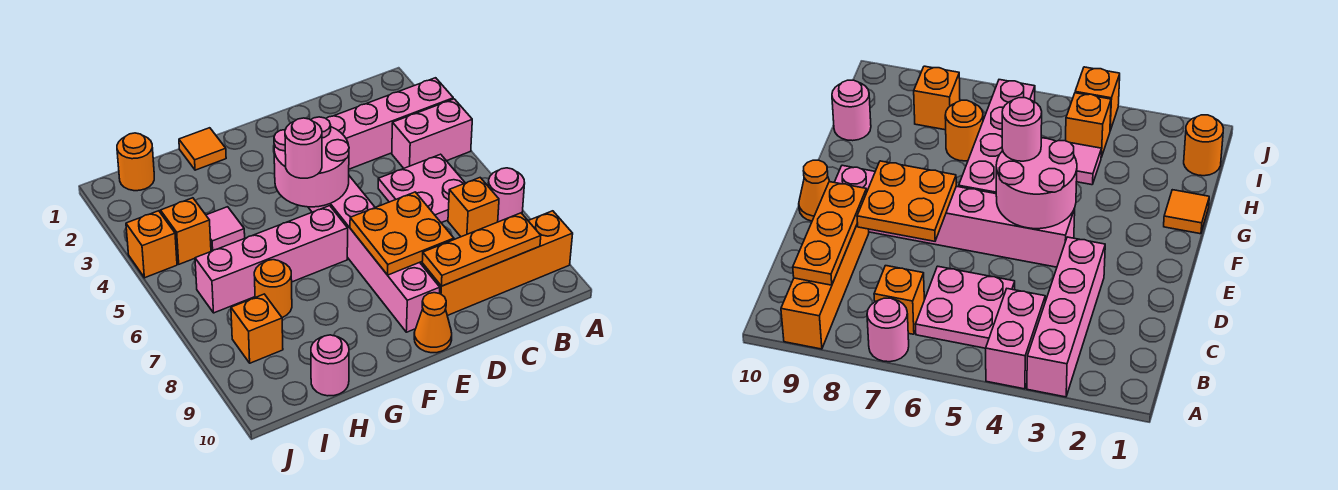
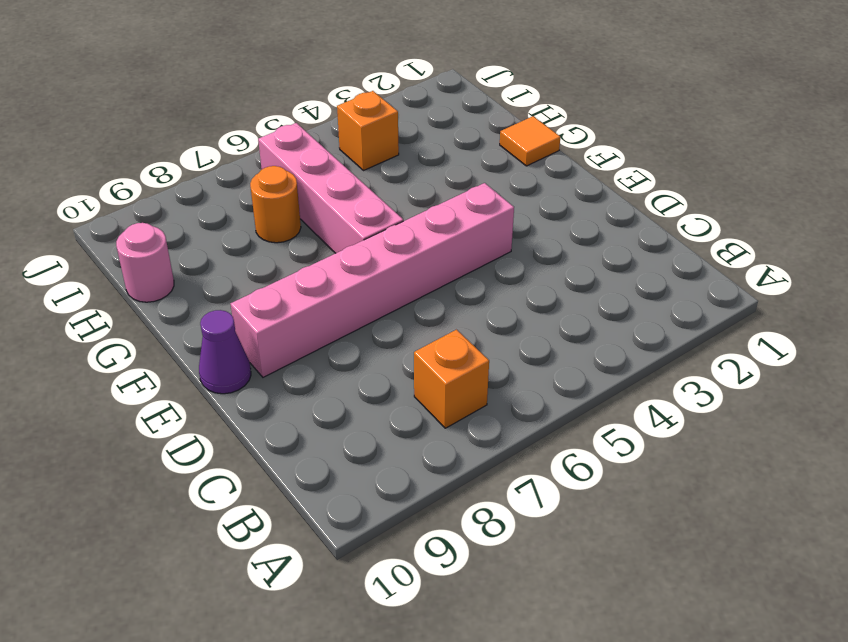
purple cone E10 level 1 -> orange cone E10 level 1
none -> pink brick A3:D3 level 1
none -> pink brick A4:B4 level 1
none -> pink round brick A7 level 1

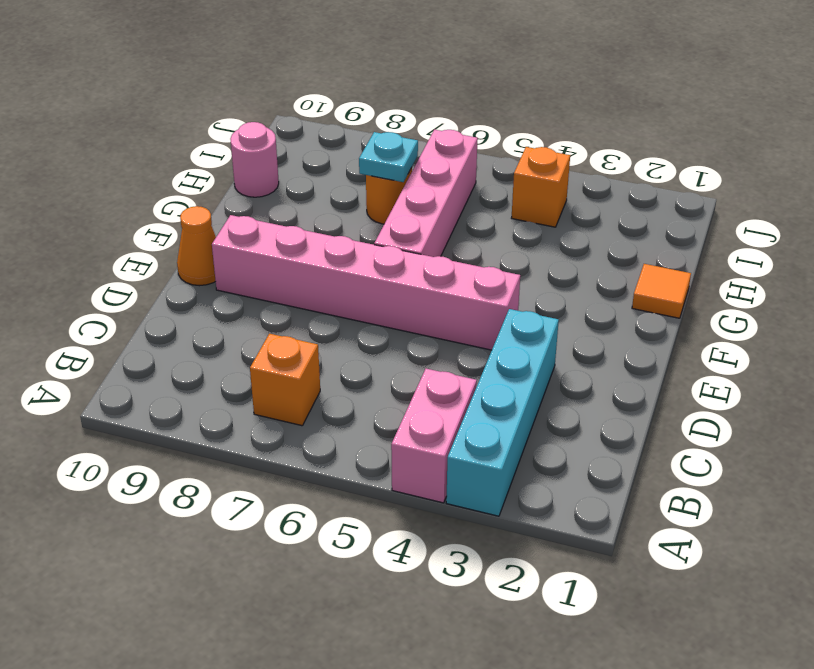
cyan brick A3:D3 level 1 -> pink brick A3:D3 level 1
cyan plate H7 level 2 -> none
none -> pink round brick A7 level 1
none -> orange brick A9:D9 level 1
none -> pink plate B5:C6 level 1

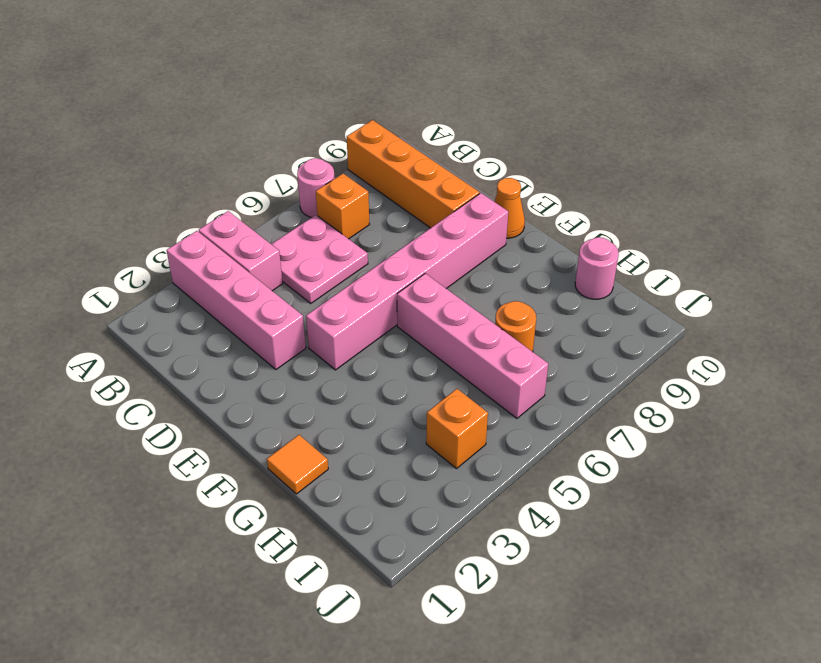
none -> pink tile H4 level 1
none -> orange round brick I1 level 1
none -> orange brick I8 level 1

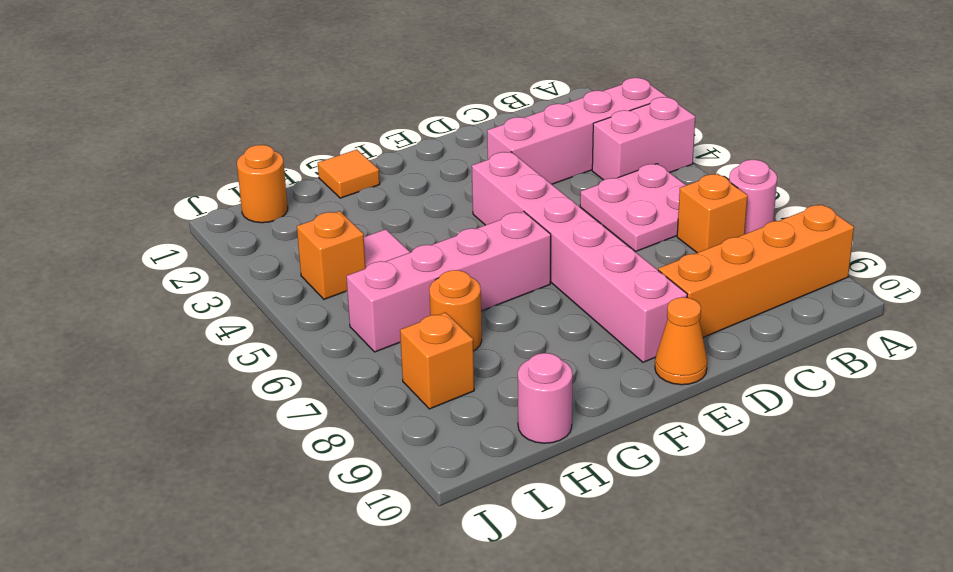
none -> orange brick J4 level 1
none -> orange plate B9:D9 level 2
none -> orange plate D7:E8 level 2

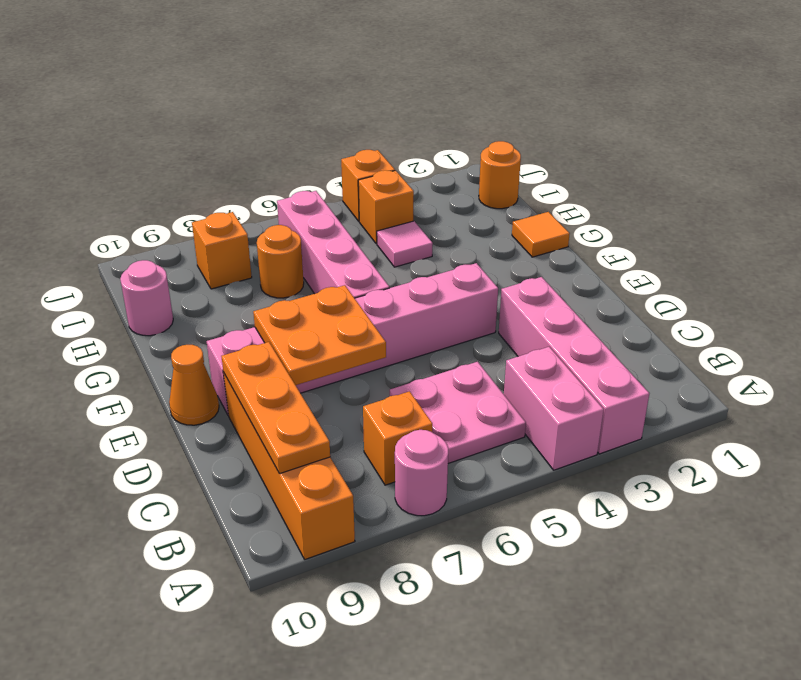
none -> pink round brick E4:F5 level 2
none -> pink round brick F5 level 3

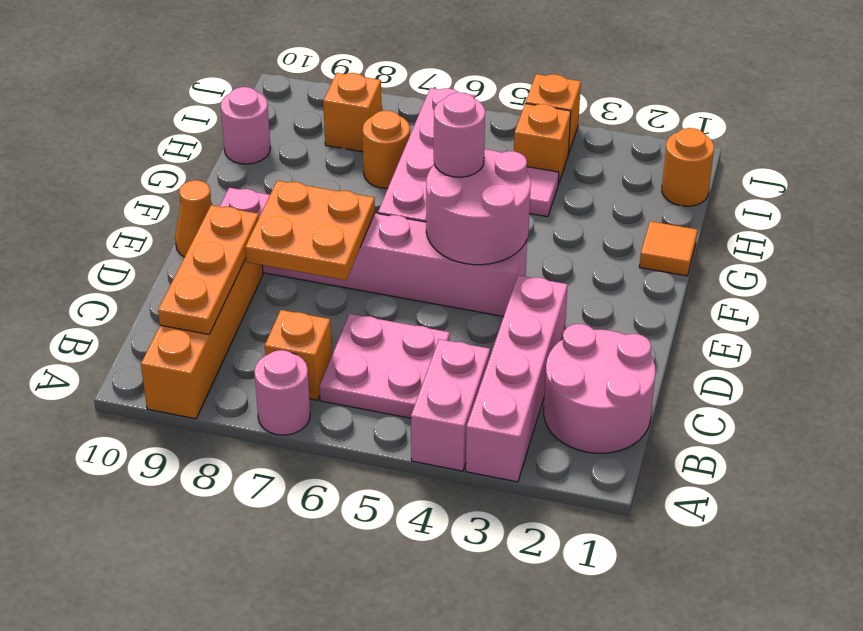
pink round brick B1:C2 level 1 -> none

